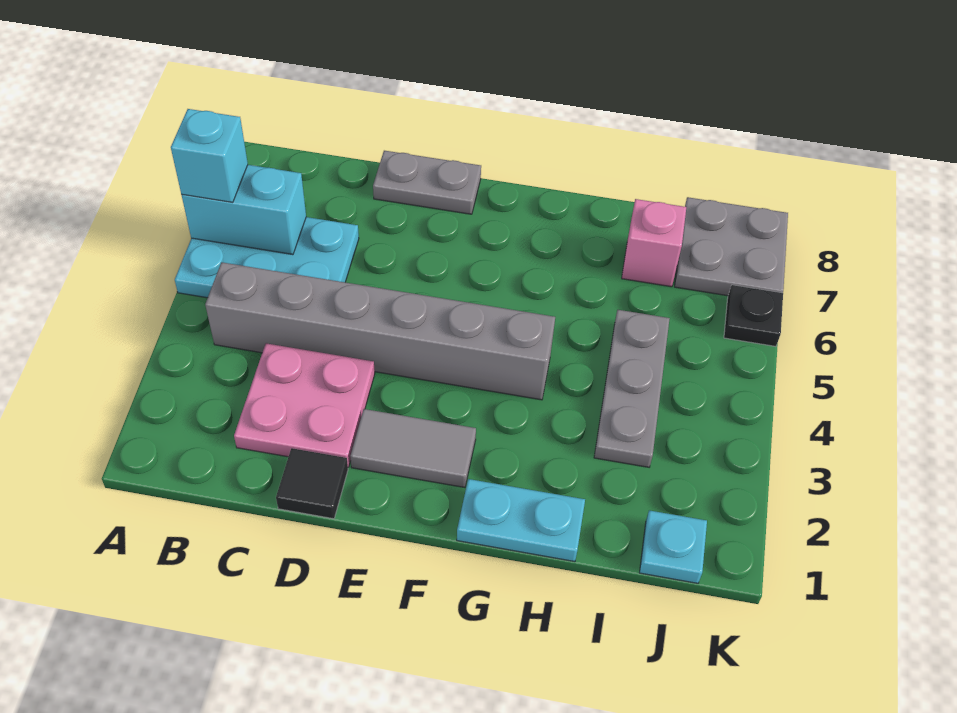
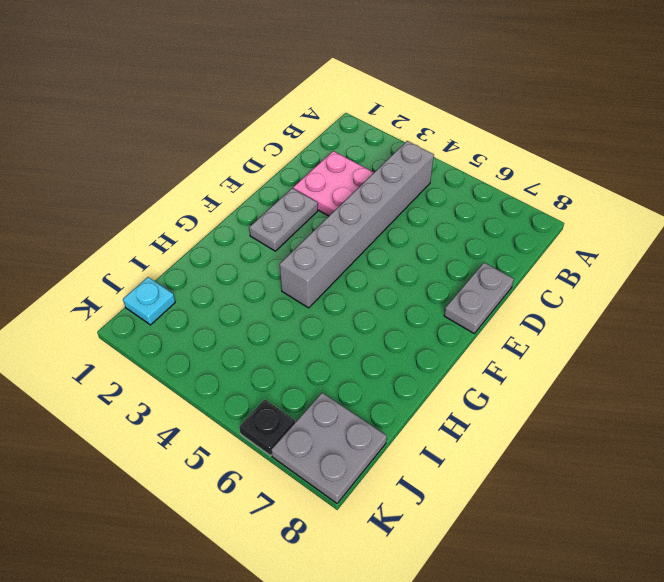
grey plate E2:F2 level 1 -> grey tile E2:F2 level 1
none -> cyan plate A5:C6 level 1
none -> black tile D1 level 1
none -> cyan plate G1:H1 level 1

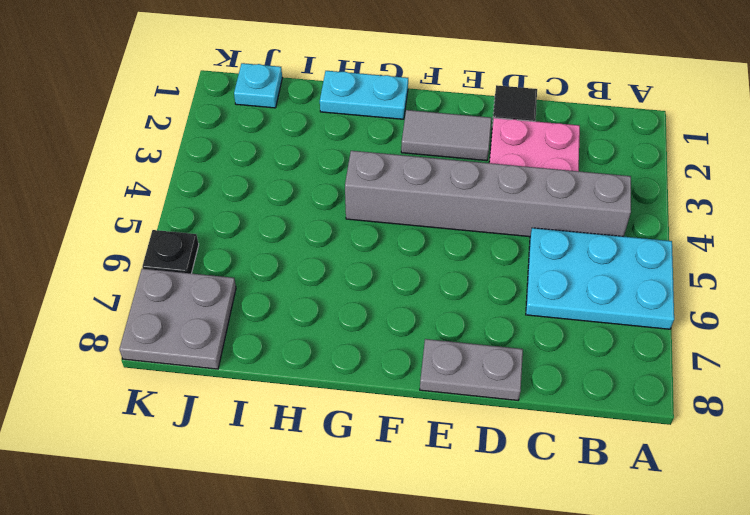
none -> grey plate I3:I5 level 1
none -> pink brick I7 level 1
none -> cyan brick A6:B6 level 2

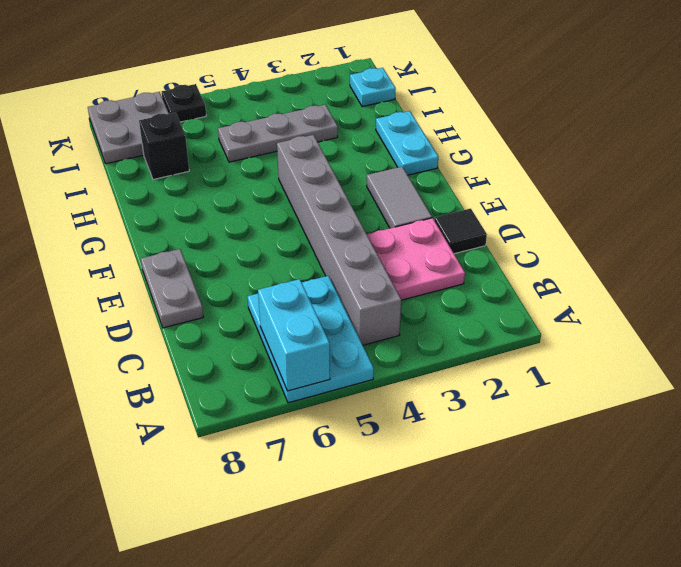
black brick I7 level 1 -> pink brick I7 level 1
none -> cyan brick A6 level 3

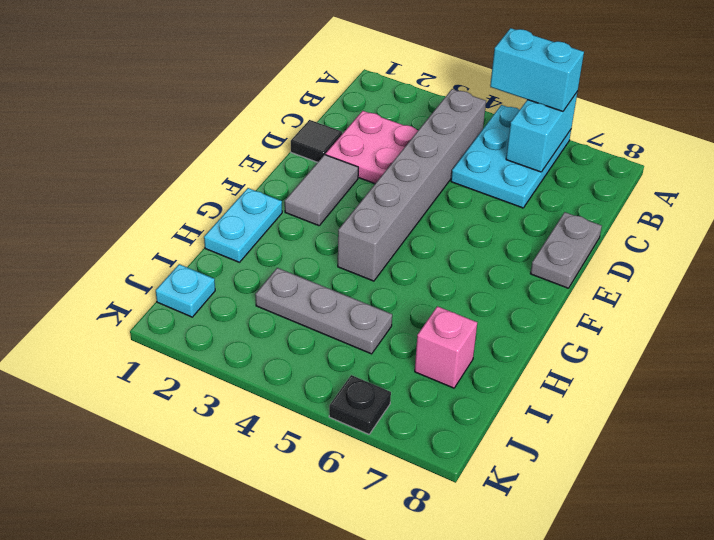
cyan brick A5:A6 level 3 -> cyan brick A6 level 3
none -> grey plate J7:K8 level 1

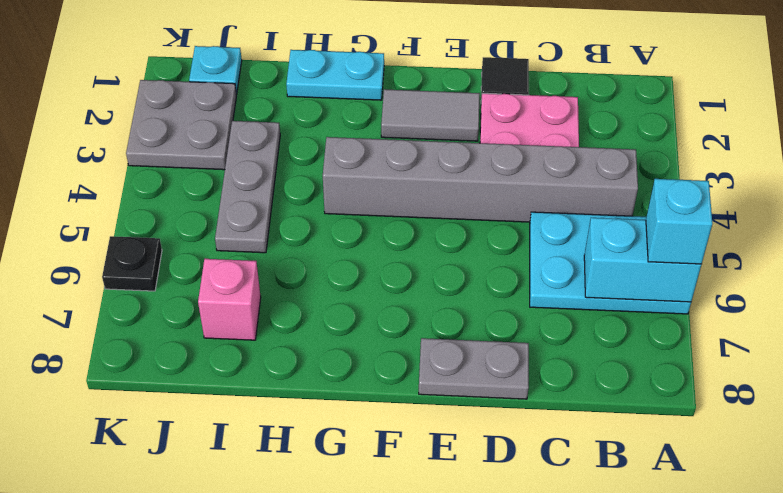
grey plate J2:K3 level 1 -> grey plate J7:K8 level 1

